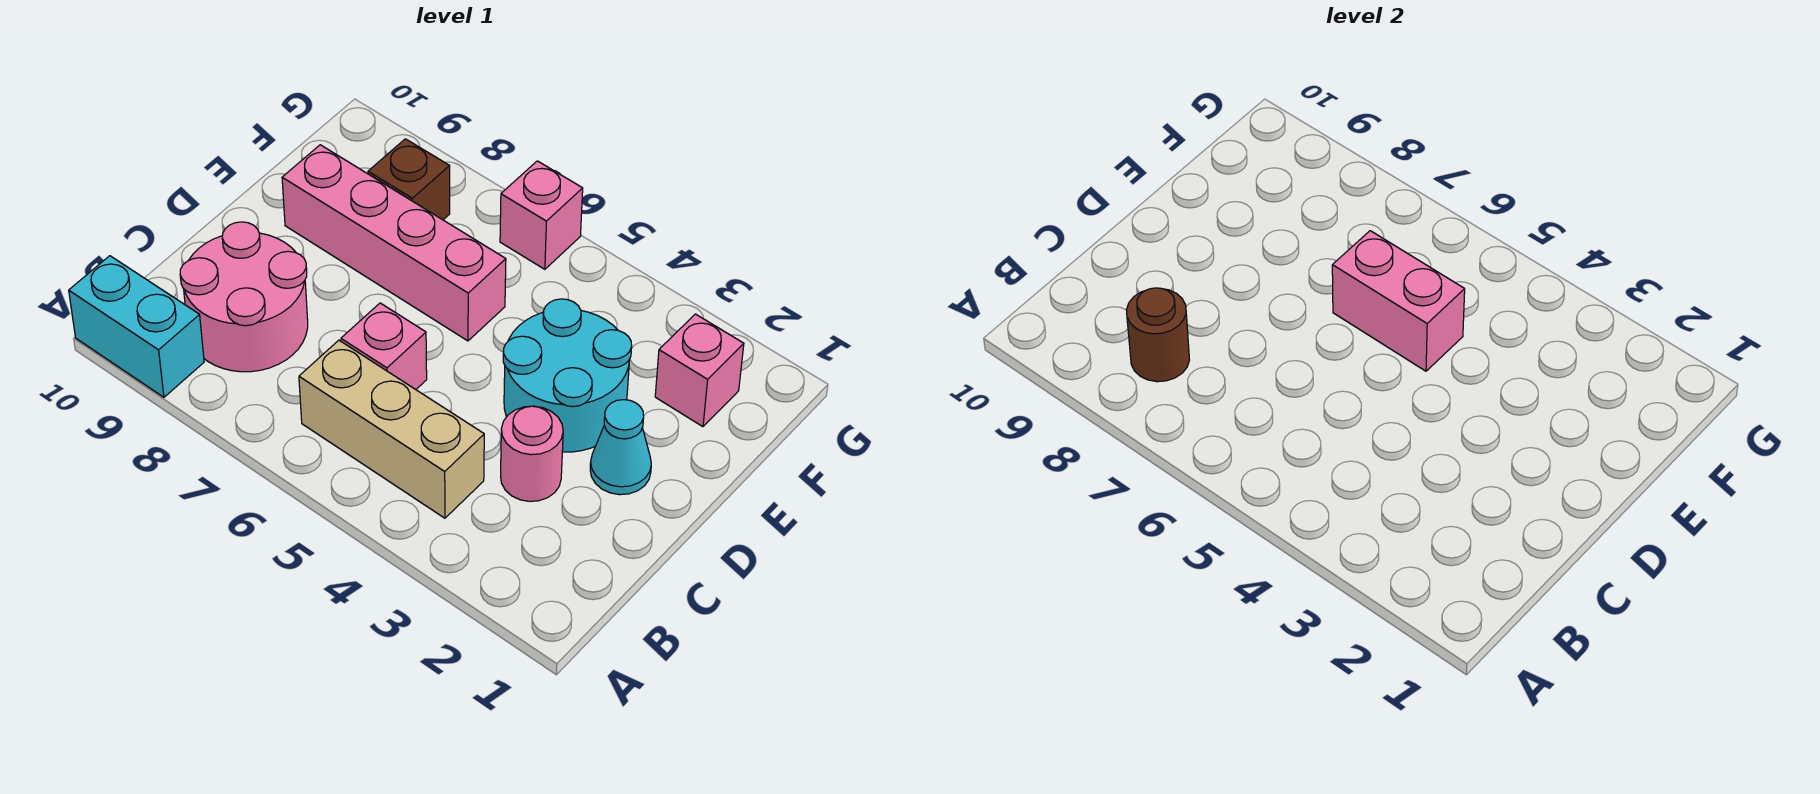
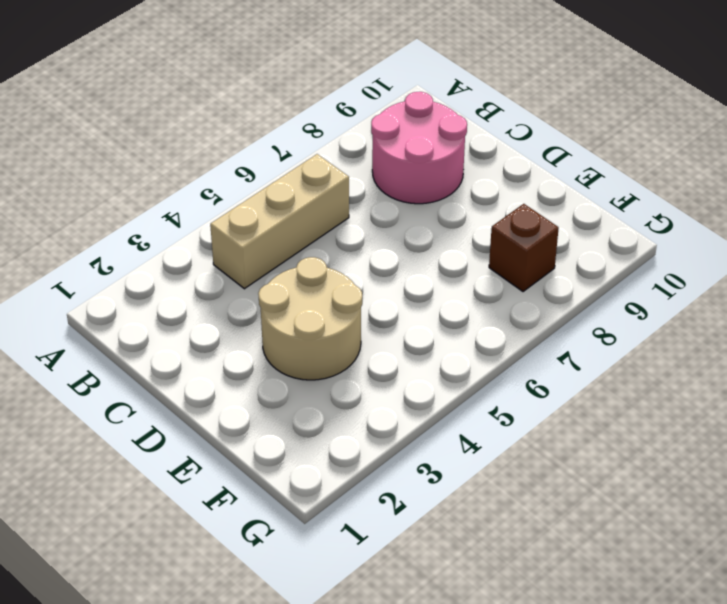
tan round brick D3:E4 level 1 -> cyan round brick D3:E4 level 1
none -> cyan brick A9:A10 level 1
none -> pink round brick C3 level 1
none -> pink brick C6 level 1

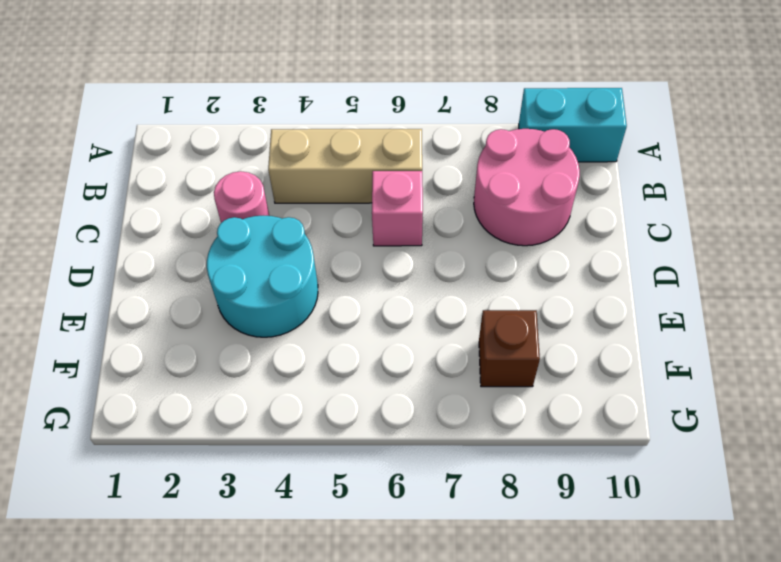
none -> cyan cone D2 level 1
none -> pink brick E6:E9 level 1
none -> pink brick F2 level 1

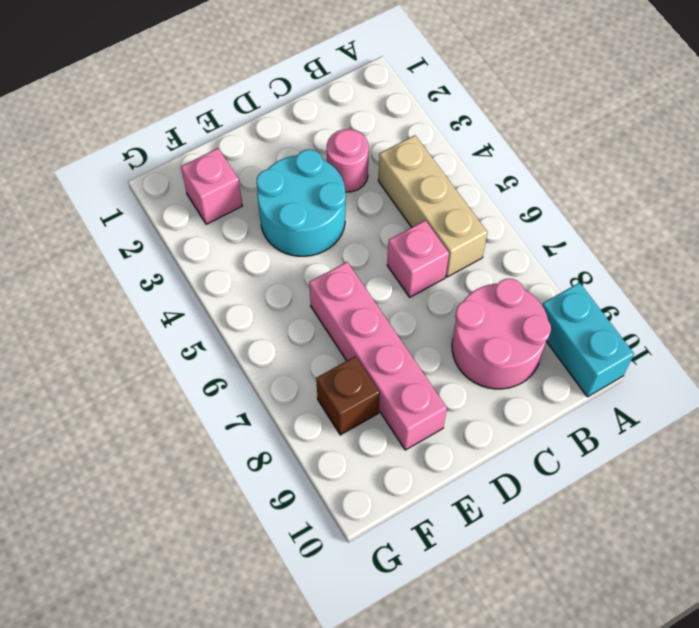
none -> cyan cone D2 level 1
none -> pink brick G6 level 1
none -> brown round brick B8 level 2

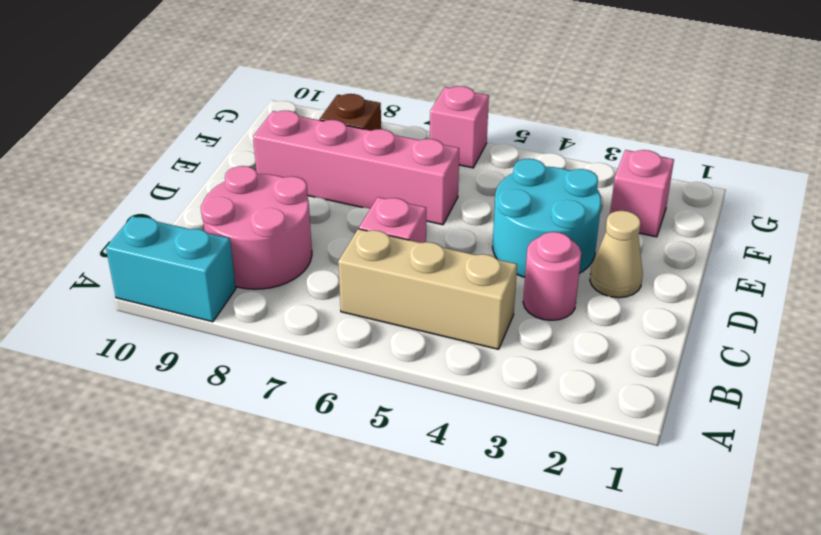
tan cone D2 level 1 -> cyan cone D2 level 1
none -> brown round brick B8 level 2
none -> pink brick E5:E6 level 2

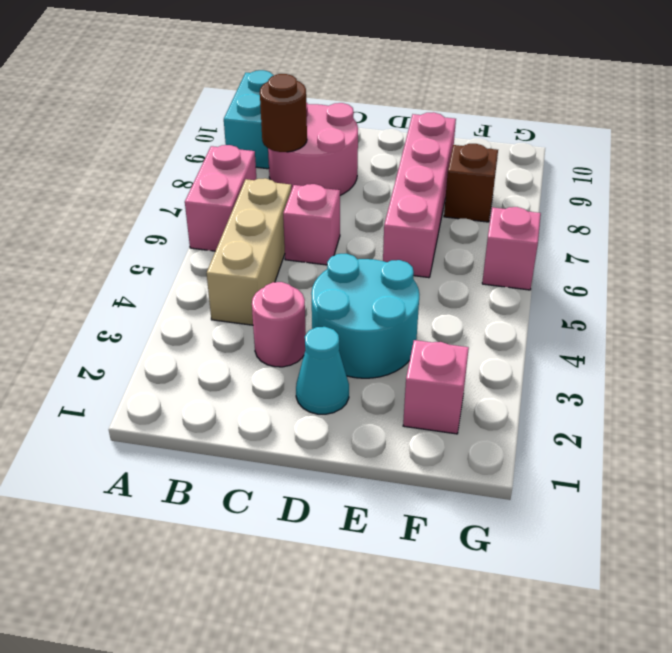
pink brick A6:A7 level 1 -> pink brick E5:E6 level 2

